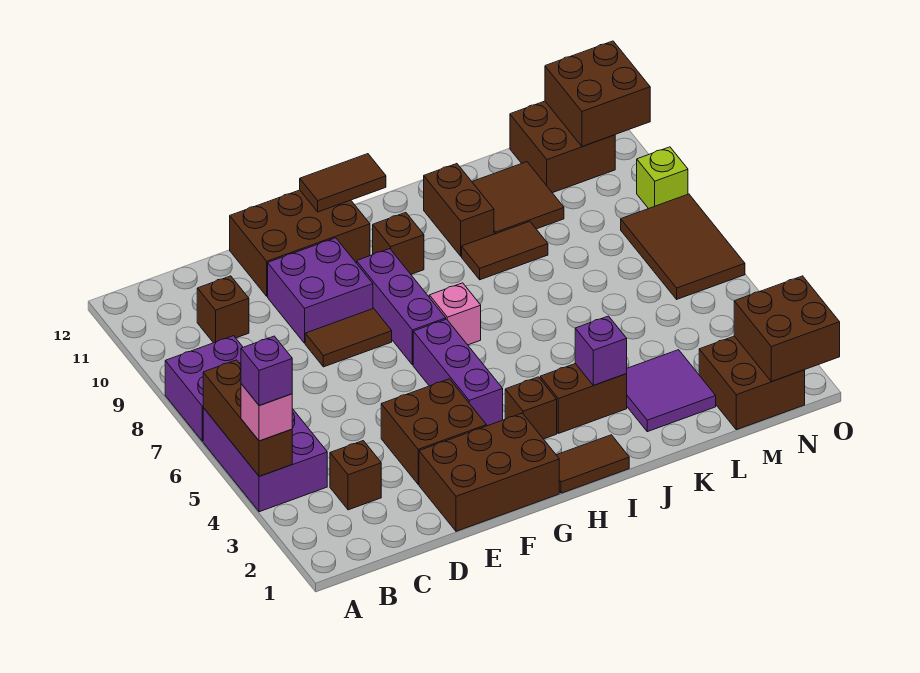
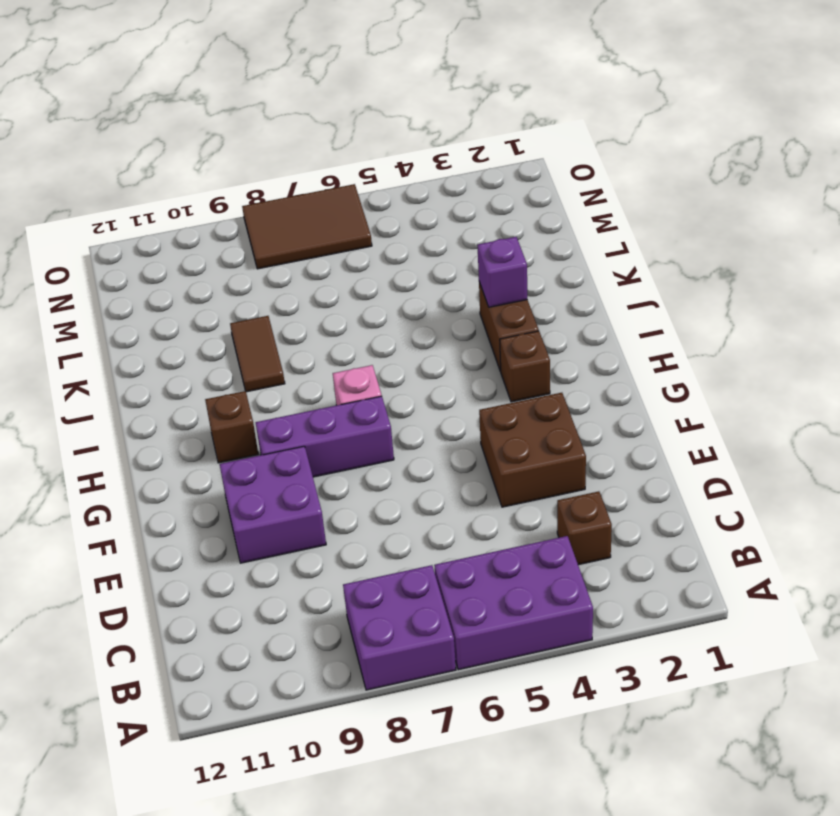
none -> brown brick C10 level 1
none -> brown brick E1:G2 level 1
none -> brown tile E8:F8 level 1
none -> brown brick E11:G12 level 1

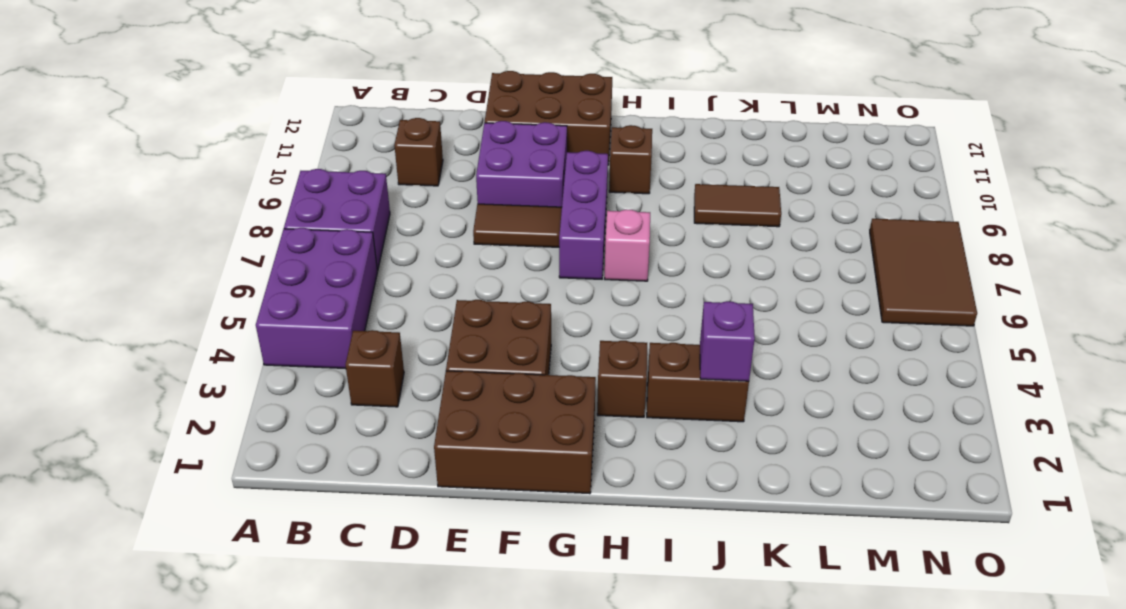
none -> purple brick G4:G6 level 1
none -> brown tile H1:I1 level 1
none -> brown brick J10:J11 level 1
none -> purple tile K2:L3 level 1

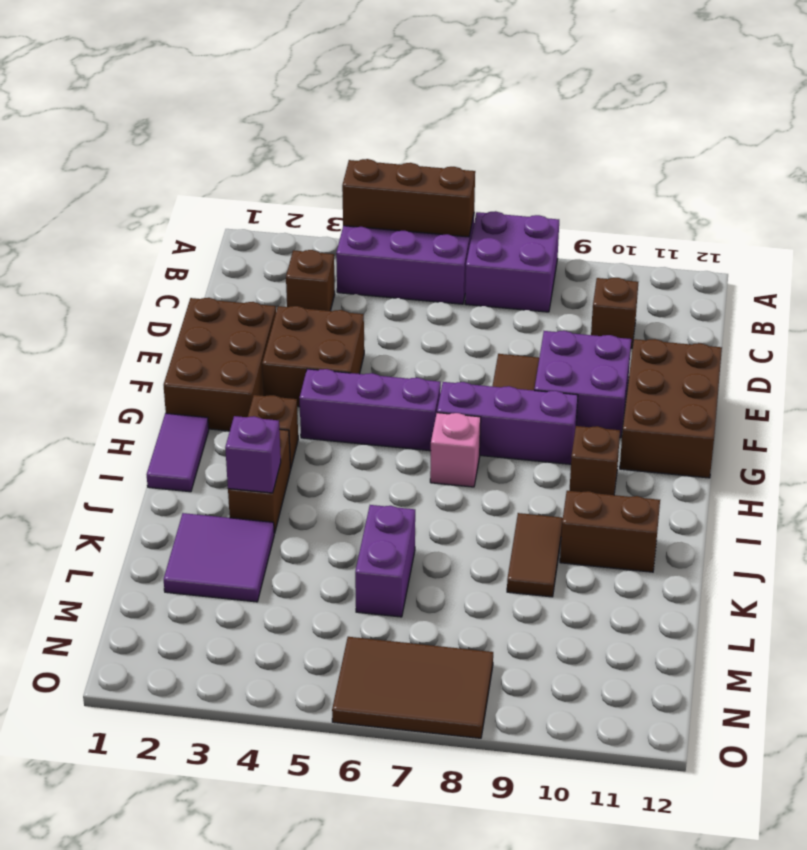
purple tile H1:I1 level 1 -> brown tile H1:I1 level 1
purple brick K6:L6 level 1 -> none
none -> brown tile K10:L11 level 1
none -> brown brick M1:N2 level 1
none -> brown brick M11:N12 level 1
none -> lime brick O9 level 1

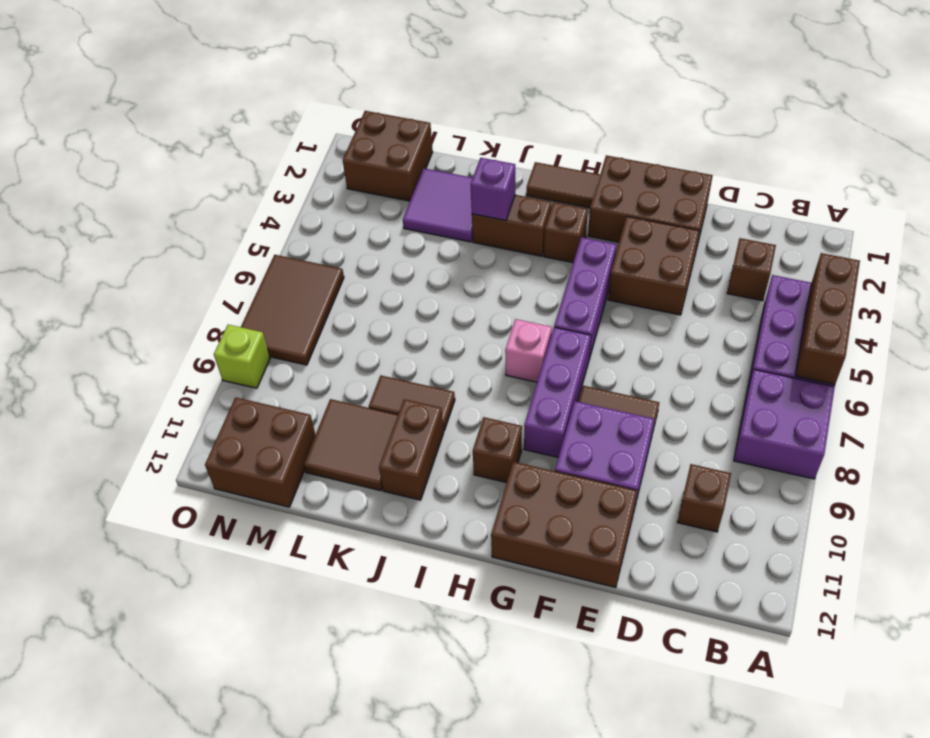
none -> brown tile G12:H12 level 2
none -> brown brick N1:O2 level 2
none -> brown brick N11:O12 level 2
none -> pink brick A4 level 3

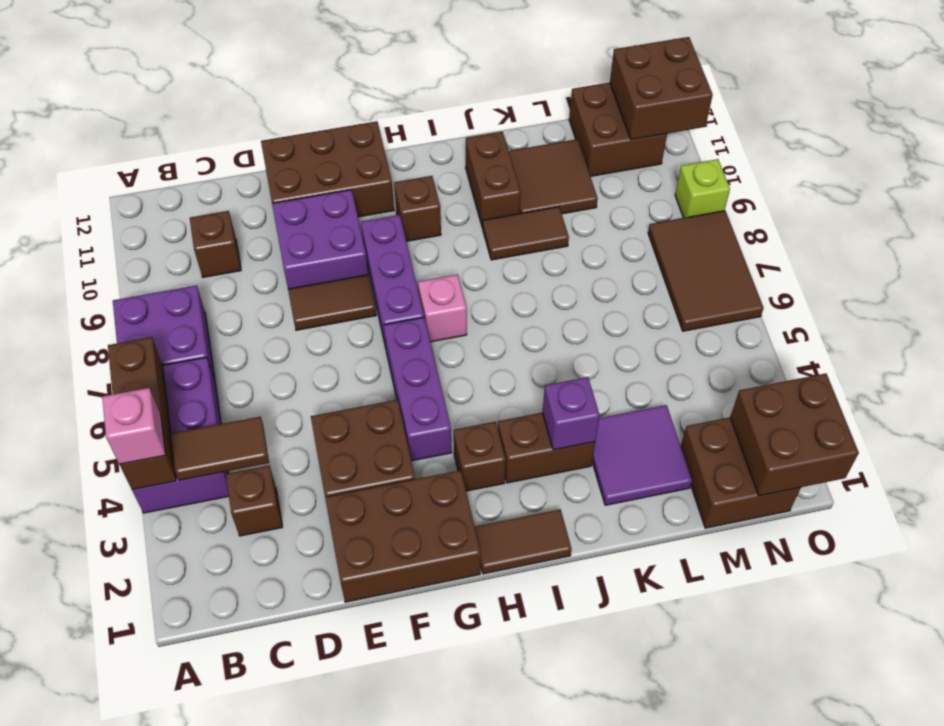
brown tile B4:C4 level 2 -> brown tile G12:H12 level 2
none -> purple brick A4 level 4

